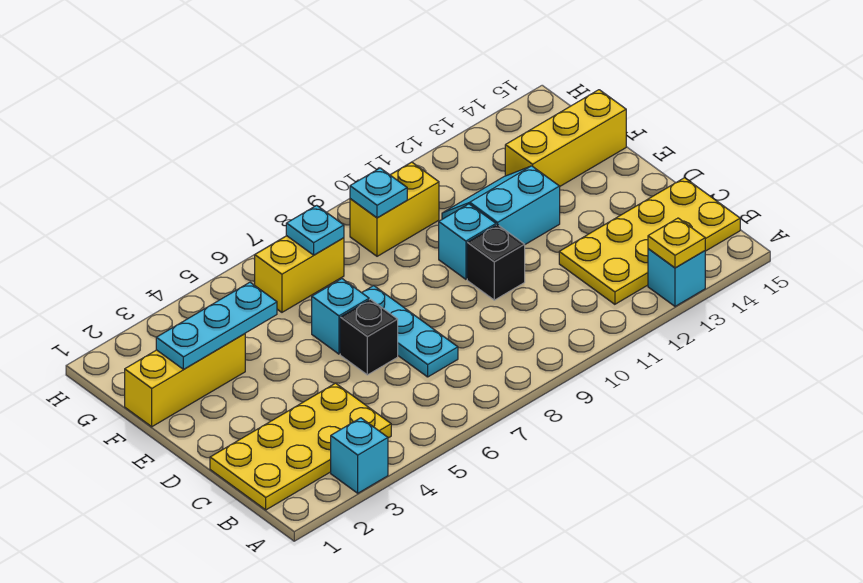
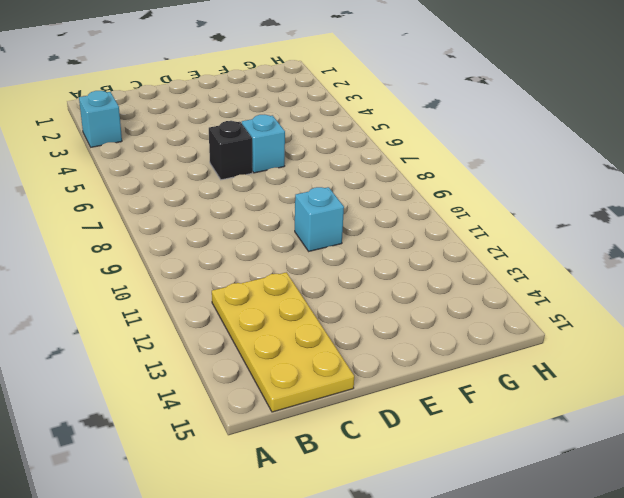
none -> cyan brick A13 level 1
none -> yellow plate B1:C4 level 1
none -> cyan plate C7:E7 level 1

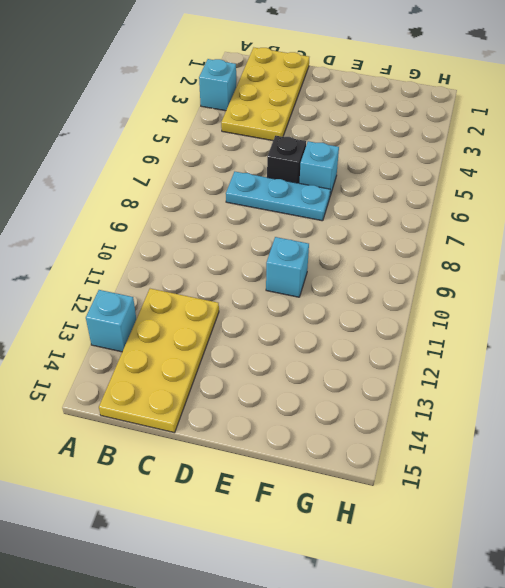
none -> black brick D10 level 1
none -> cyan slope E11:F12 level 1 top E
none -> yellow brick F1:F3 level 1

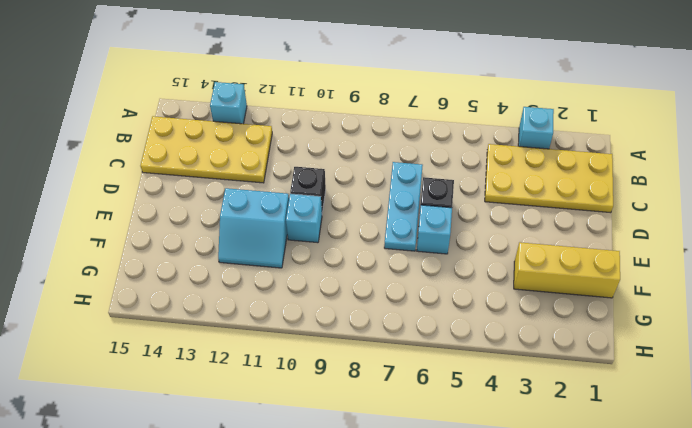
none -> yellow brick F13:F15 level 1
none -> yellow brick G6:G7 level 1
none -> yellow brick G9:G10 level 1

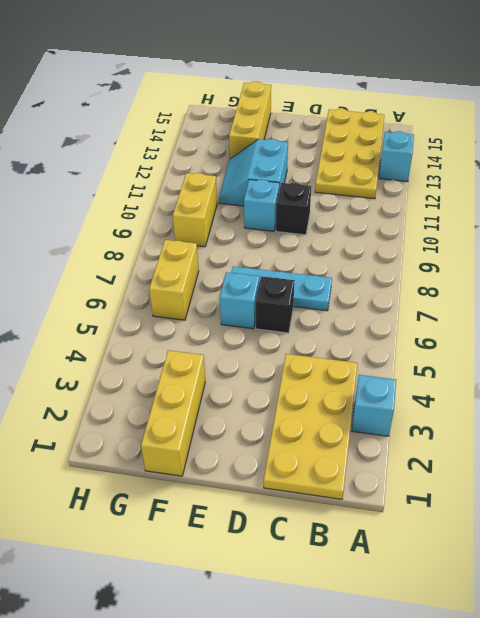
none -> yellow plate A13 level 2
none -> cyan plate F2:F4 level 2
none -> cyan plate G7 level 2

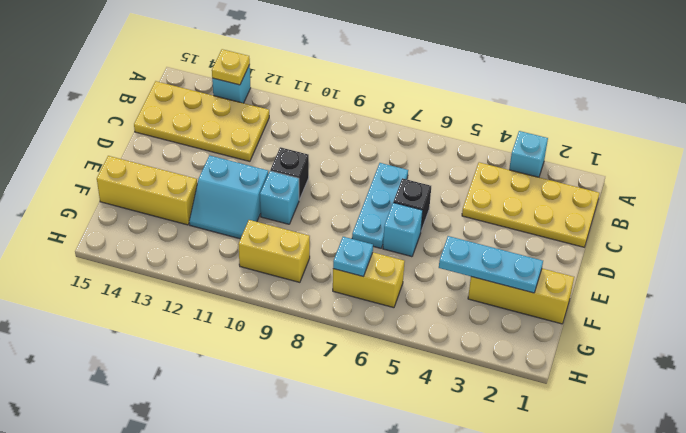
none -> cyan plate G9 level 2

